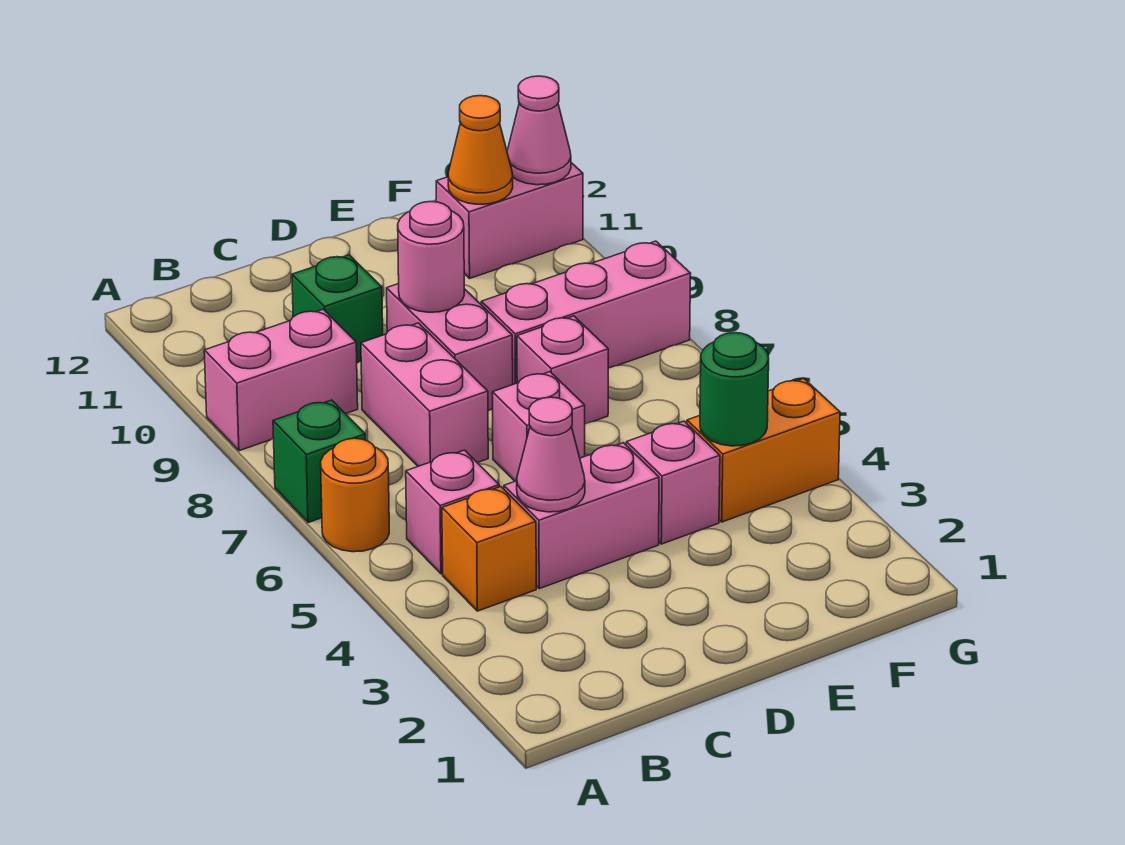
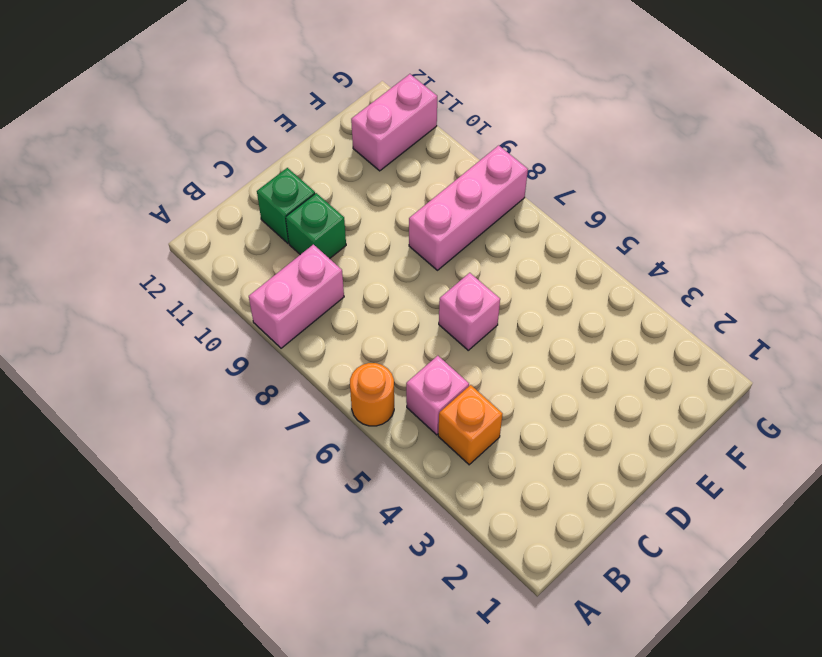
green brick C11 level 1 -> green brick A7 level 1
none -> pink brick C4:D4 level 1
none -> pink brick C7:C8 level 1
none -> pink brick D8:D9 level 1

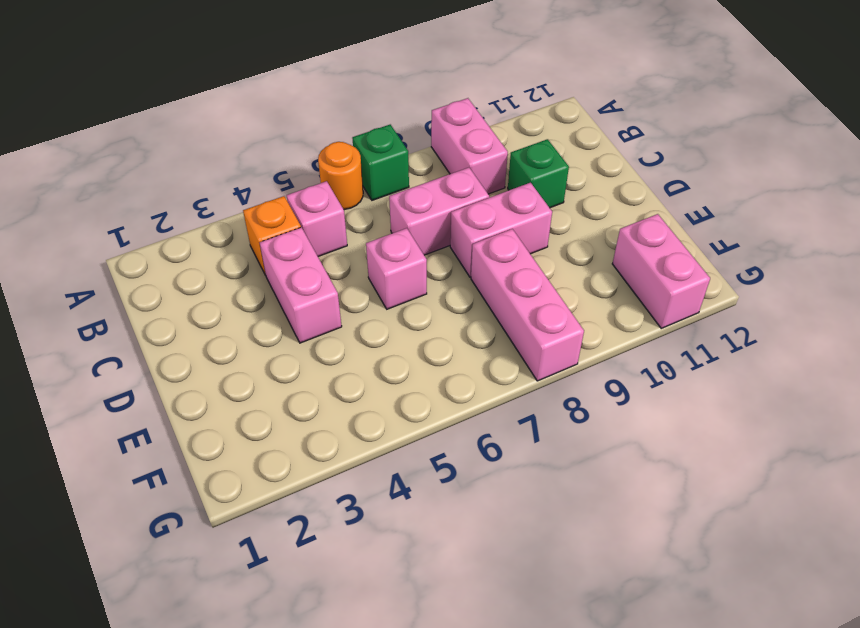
none -> pink brick E4 level 1
none -> pink brick E7 level 1
none -> orange brick F4:G4 level 1

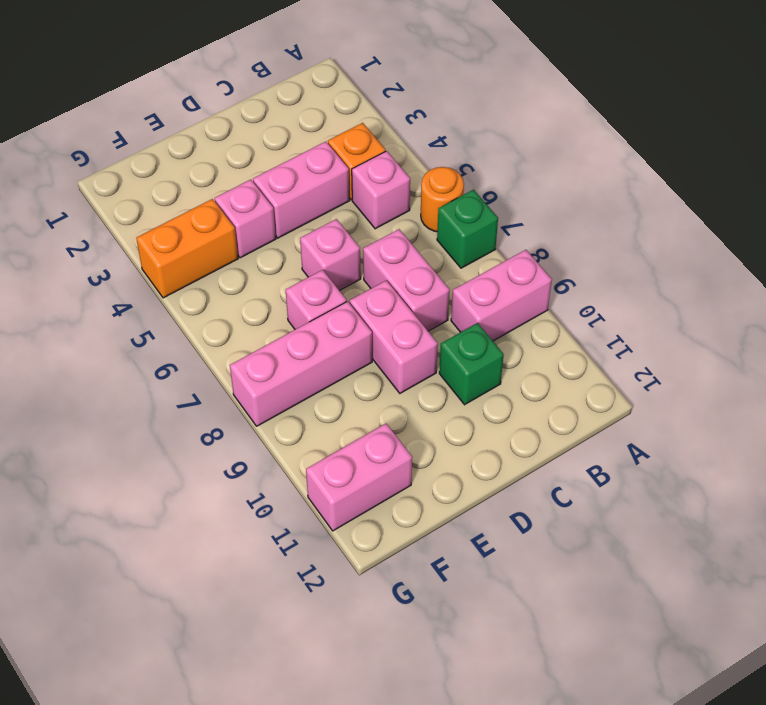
none -> pink cone C4 level 2
none -> pink round brick D9 level 2
none -> green round brick F4 level 2

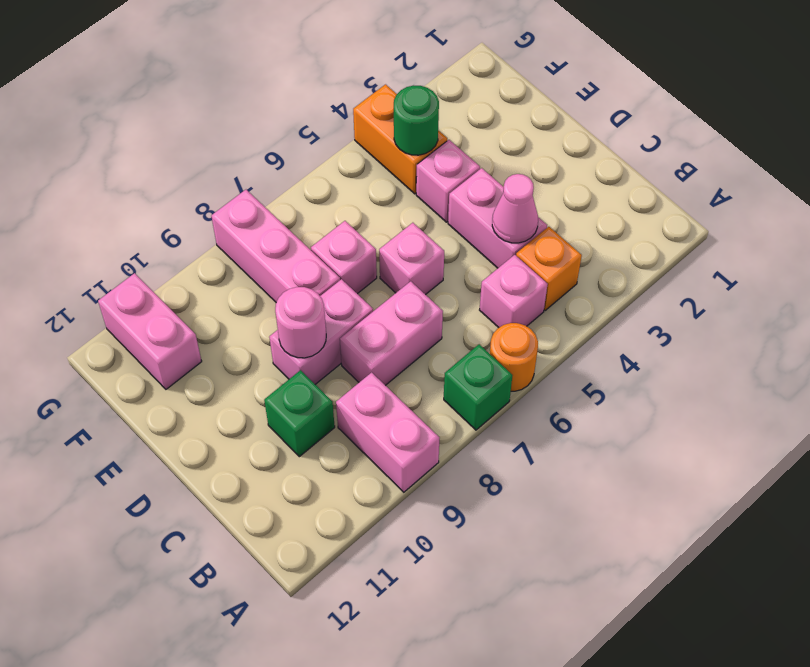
none -> orange cone F11 level 2
none -> pink cone G11 level 2

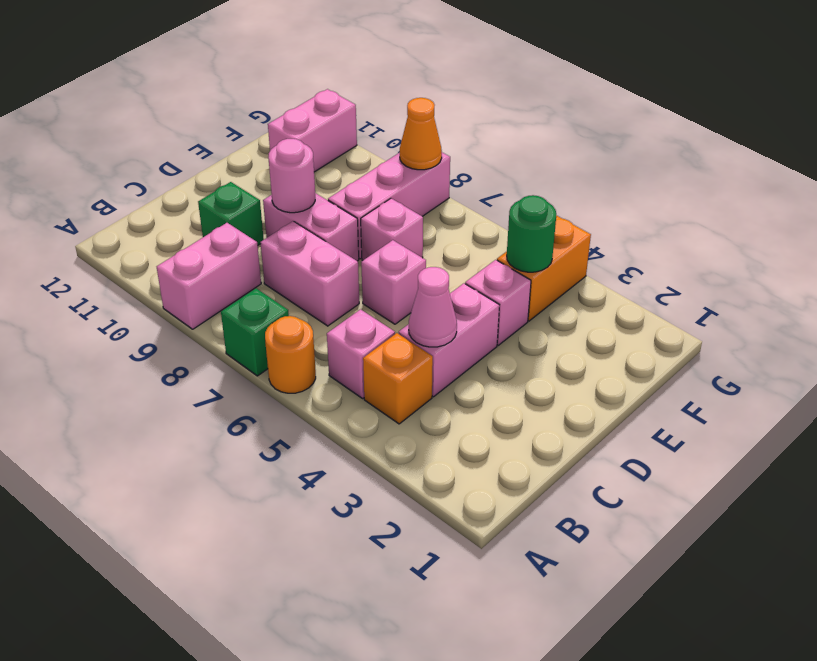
orange cone G8 level 2 -> orange cone F11 level 2
none -> pink cone G11 level 2

